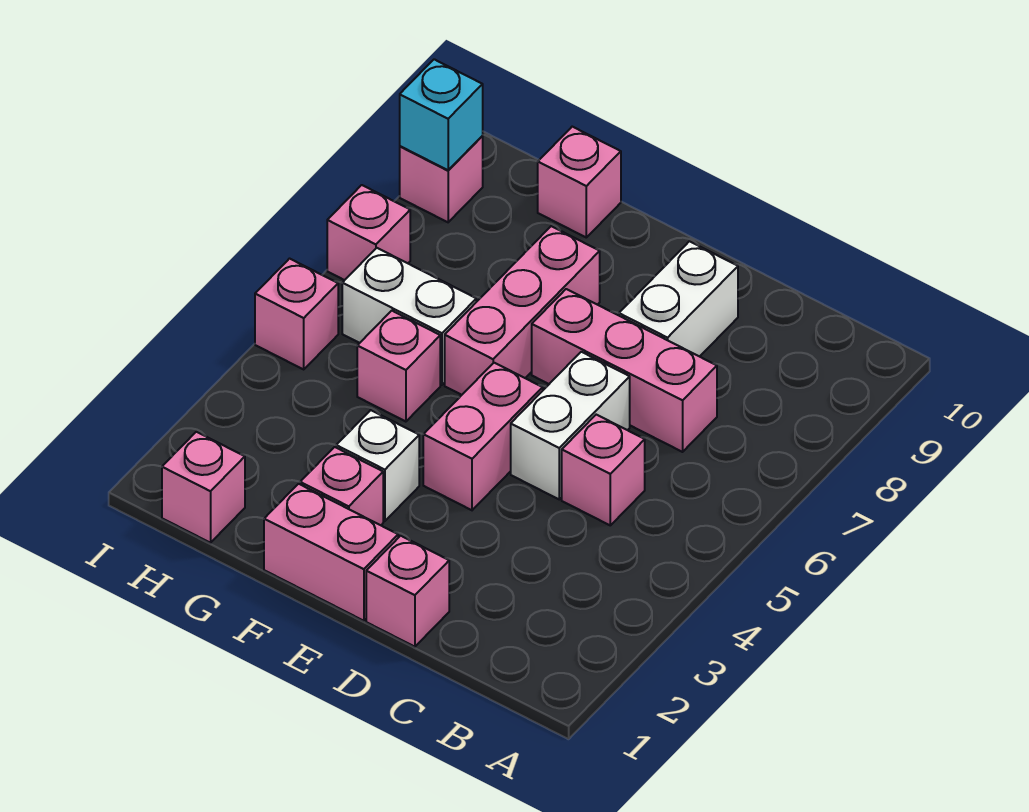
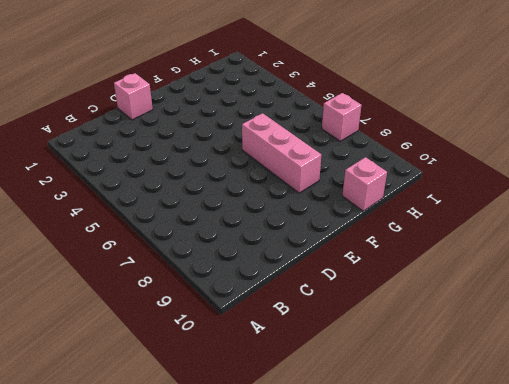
none -> pink brick C5 level 1
none -> pink brick C7:E7 level 1
none -> white brick D5:D6 level 1

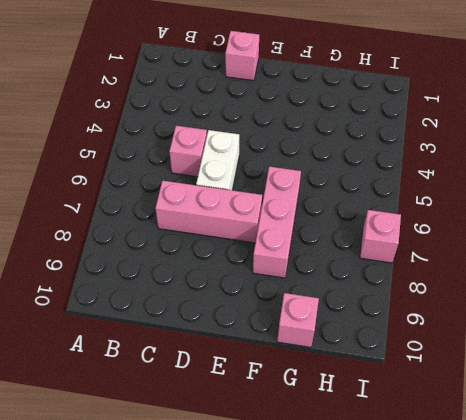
none -> white brick D8:D9 level 1
none -> pink brick E1:F1 level 1
none -> pink brick E4:E5 level 1

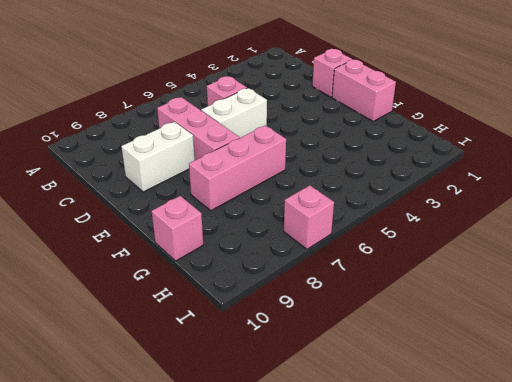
none -> pink brick E4:E5 level 1
none -> pink brick F2 level 1
none -> white brick F3 level 1

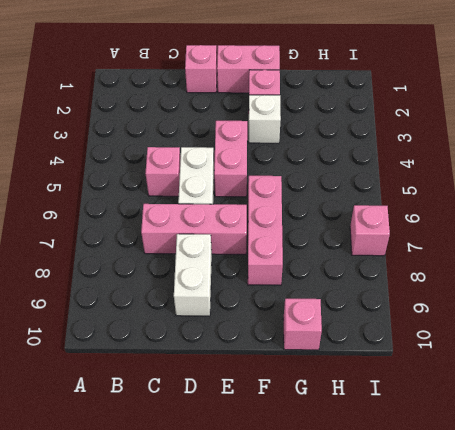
none -> pink brick G5 level 1
none -> white brick G6:H6 level 1
none -> pink brick H1 level 1

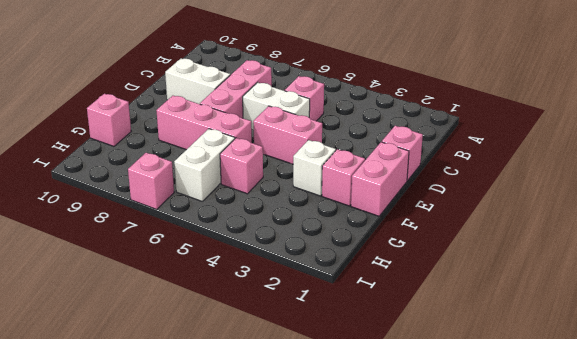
none -> pink brick H1 level 1
none -> pink brick I5 level 1
none -> pink brick I9 level 1

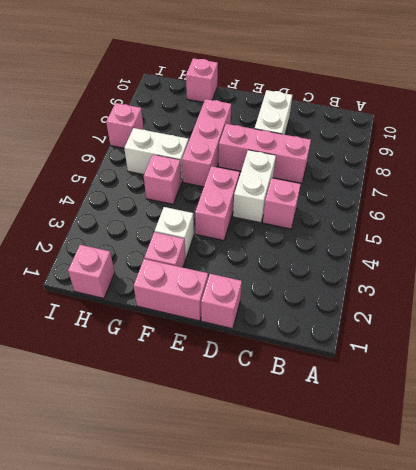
none -> pink brick I5 level 1
none -> pink brick I9 level 1
none -> cyan brick I9 level 2

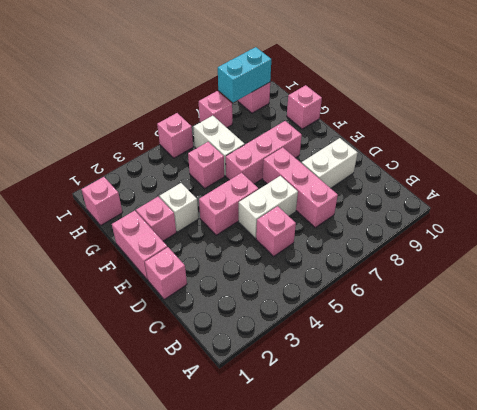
cyan brick I8:I9 level 2 -> cyan brick I9 level 2

